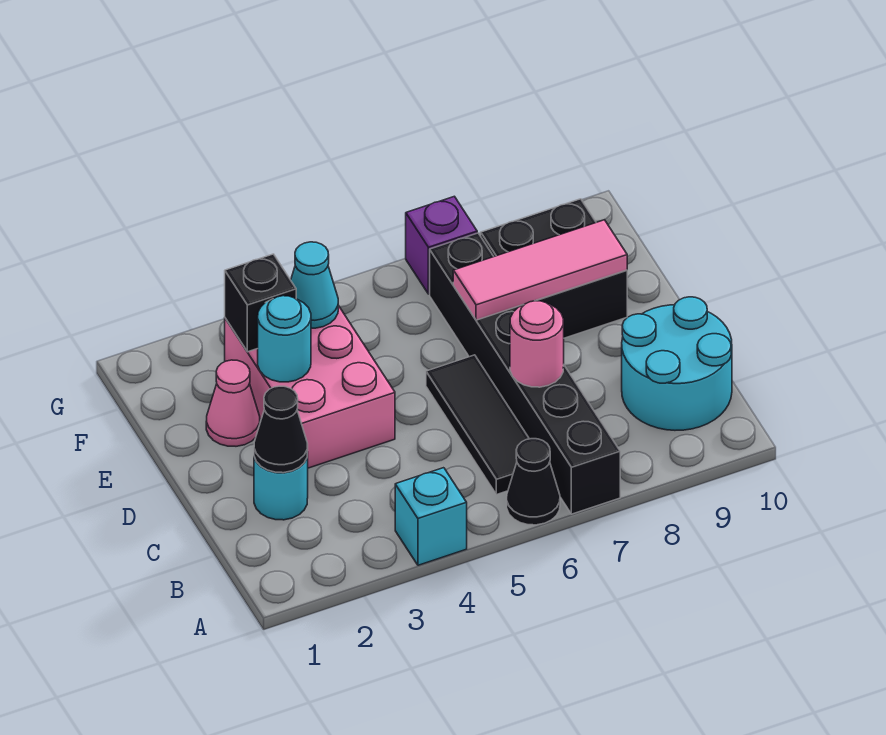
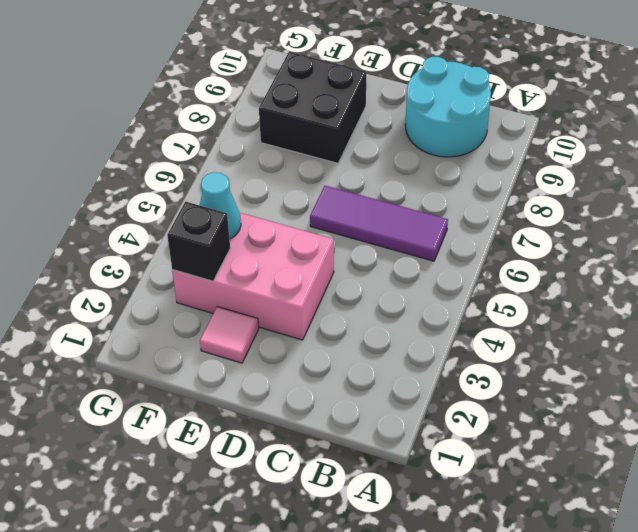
purple tile B6:D6 level 1 -> black tile B6:D6 level 1
pink tile E2 level 1 -> pink cone E2 level 1
none -> cyan brick A4 level 1
none -> black cone A6 level 1
none -> black brick A7:F7 level 1

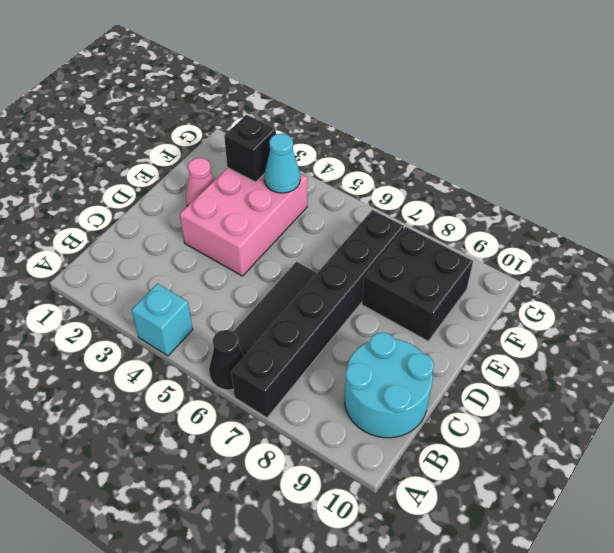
none -> cyan round brick C2 level 1
none -> purple brick G7 level 1
none -> black cone C2 level 2

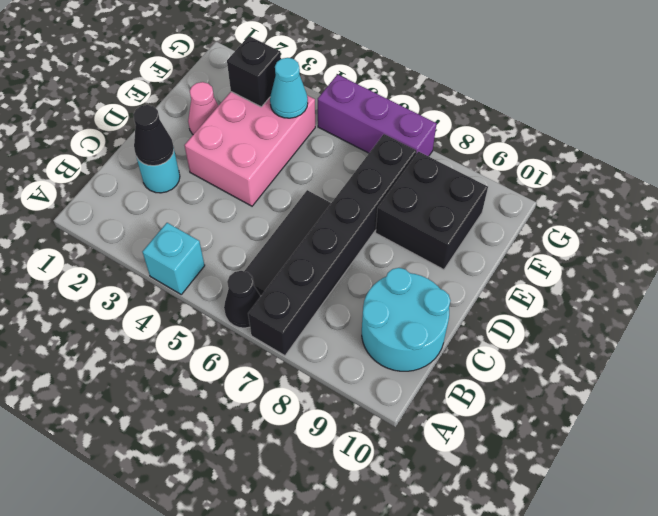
purple brick G5:G7 level 1 -> purple brick G7 level 1
none -> pink round brick C7 level 2
none -> cyan round brick E3 level 2
none -> pink tile E7:E9 level 2

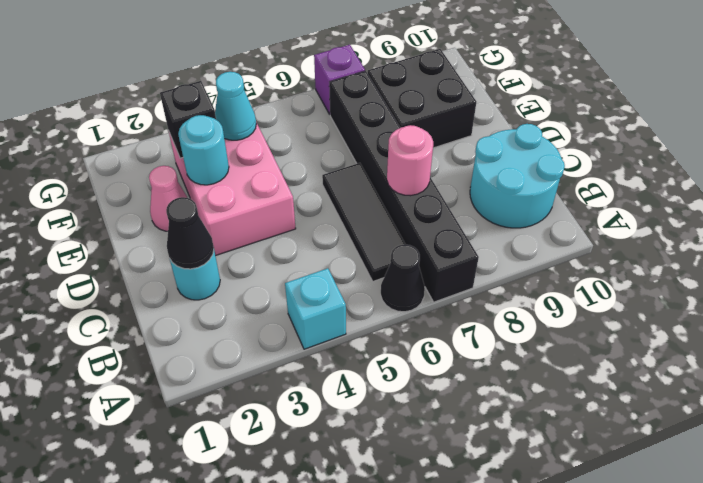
none -> pink tile E7:E9 level 2

